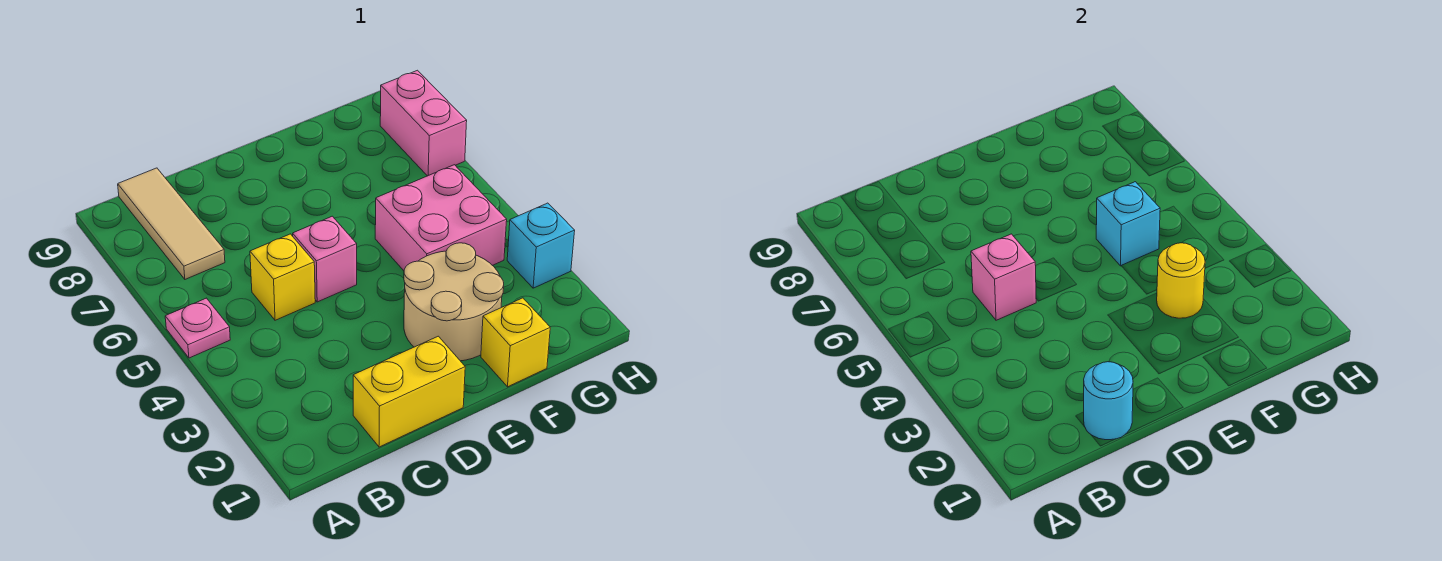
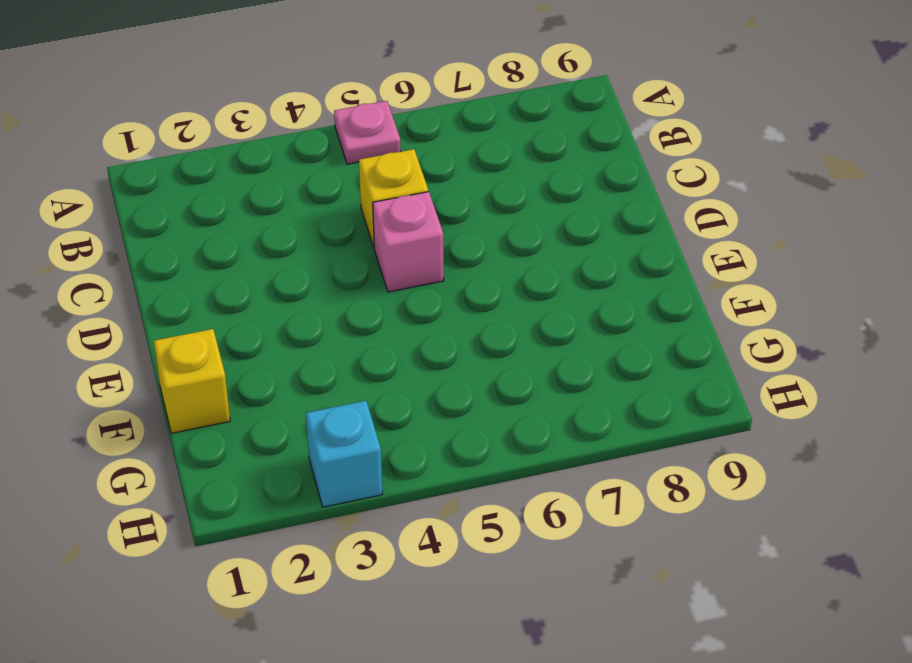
none -> tan tile B7:B9 level 1
none -> yellow brick C1:D1 level 1
none -> tan round brick E2:F3 level 1

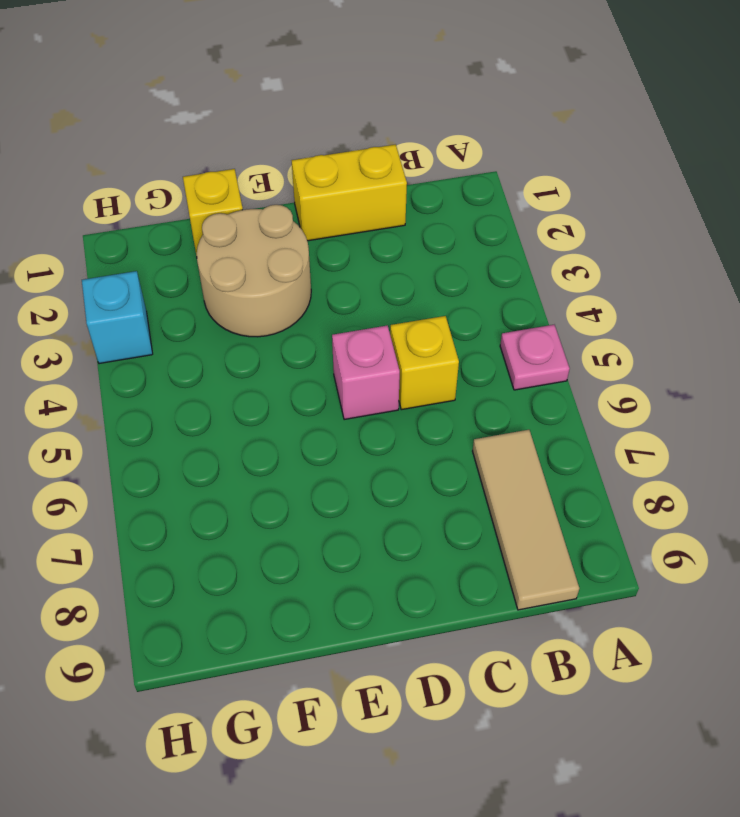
none -> pink brick F4:G5 level 1
none -> pink brick H7:H8 level 1
none -> cyan round brick C1 level 2

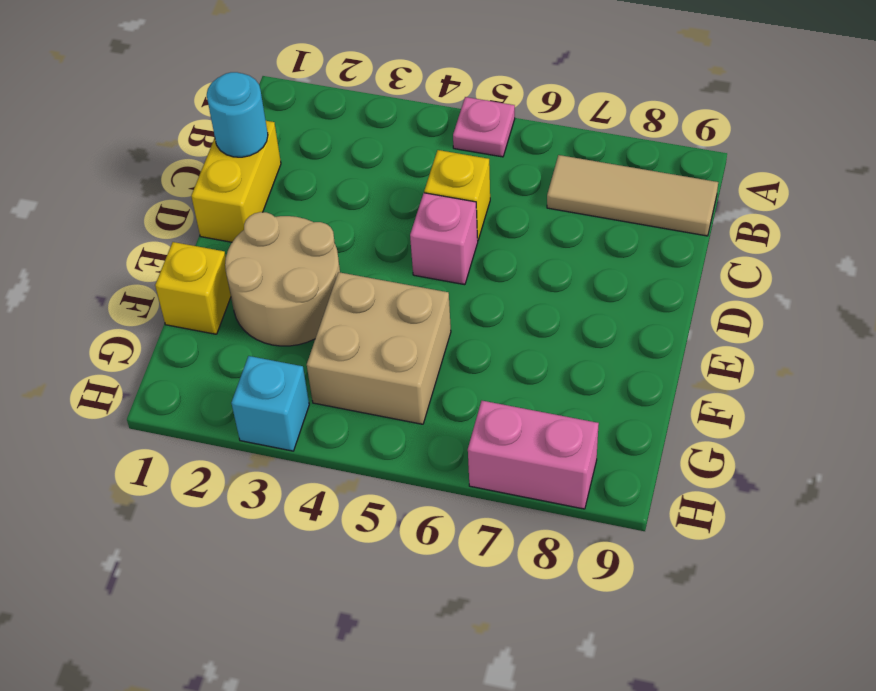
tan brick F4:G5 level 1 -> pink brick F4:G5 level 1
none -> pink brick C5 level 2
none -> yellow round brick F3 level 2
none -> cyan brick F5 level 2

